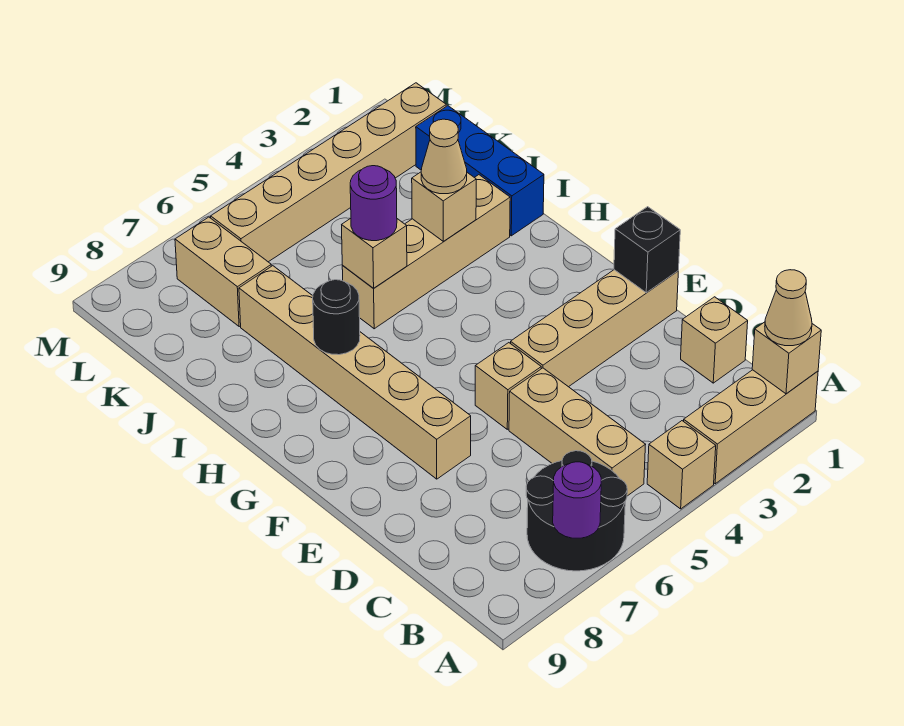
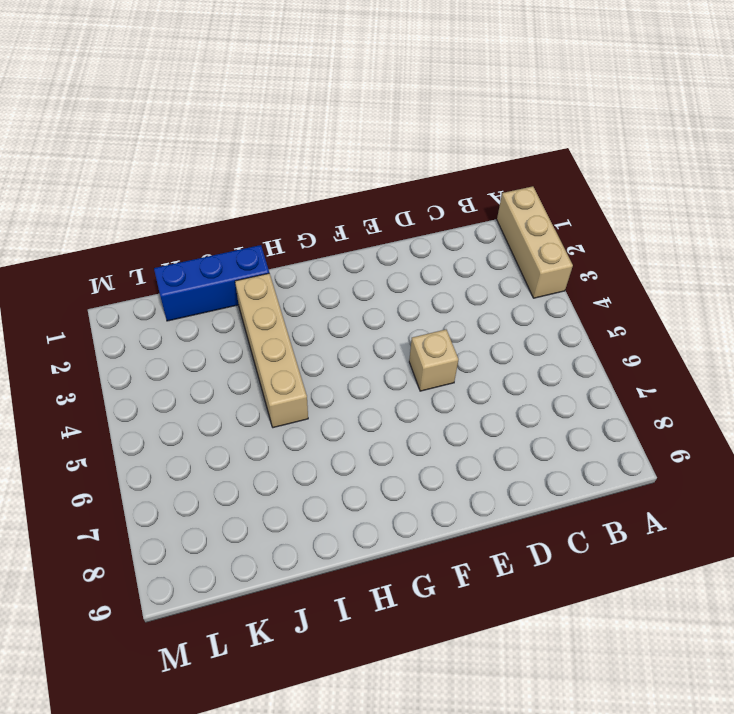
none -> tan brick A4 level 1
none -> black round brick A6:B7 level 1
none -> tan brick B5:D5 level 1

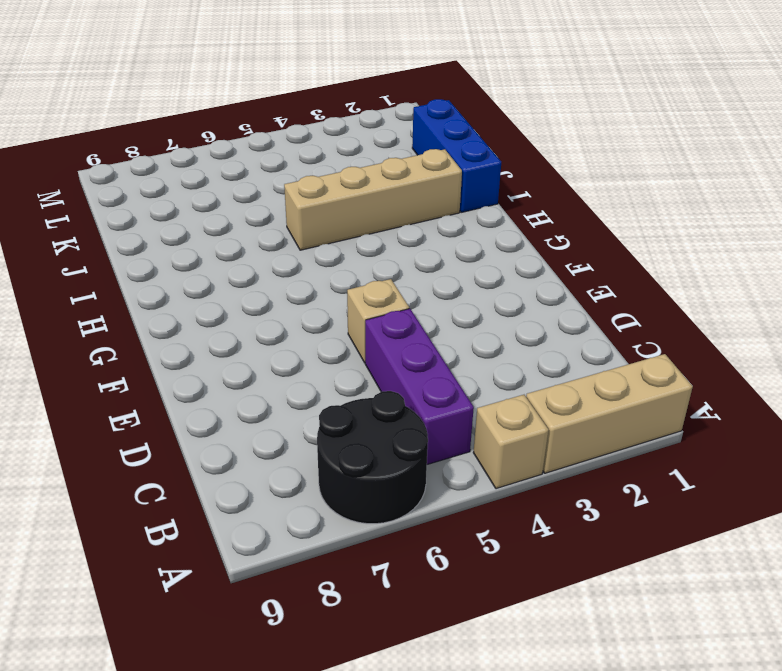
purple brick B5:D5 level 1 -> tan brick B5:D5 level 1
none -> tan brick C1 level 1
none -> tan brick E1:E4 level 1
none -> tan brick E7:J7 level 1

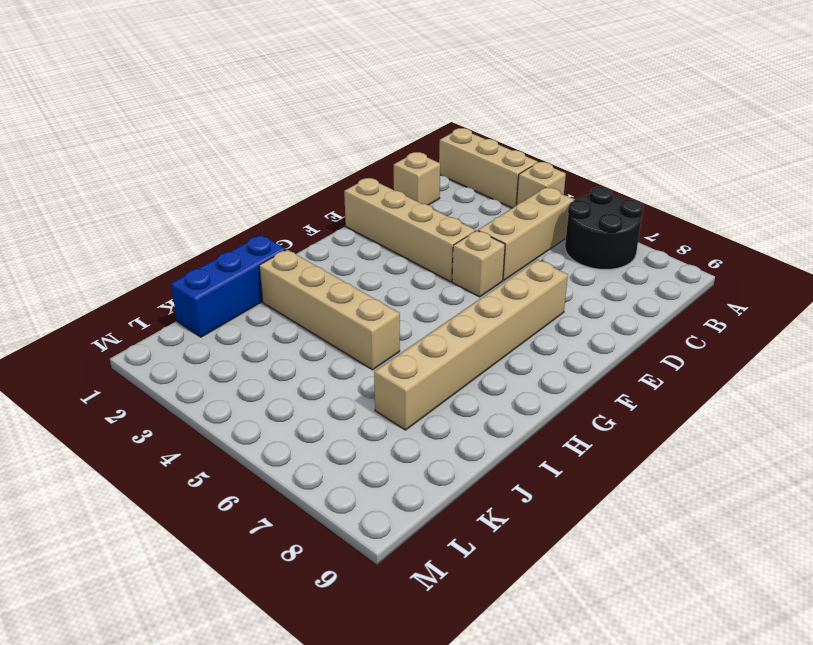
none -> tan brick K7:L7 level 1
none -> tan brick L1:L6 level 1
none -> tan brick A1 level 2

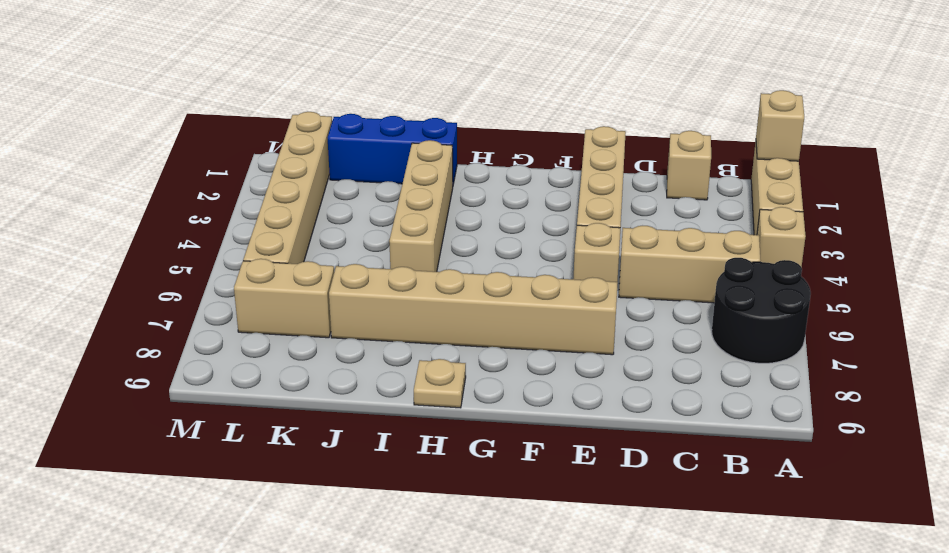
tan plate H9 level 1 -> none
none -> purple round brick A7 level 2
none -> black brick E1 level 2
none -> black round brick H7 level 2

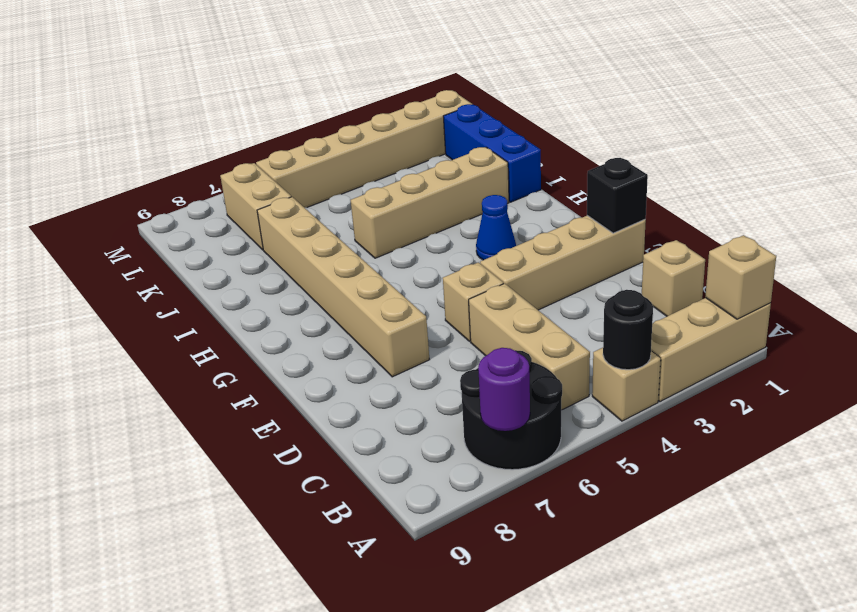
black round brick A4 level 2 -> black round brick H7 level 2
blue cone G3 level 1 -> none
none -> tan brick I3 level 2
none -> tan brick I5 level 2
none -> tan cone A1 level 3

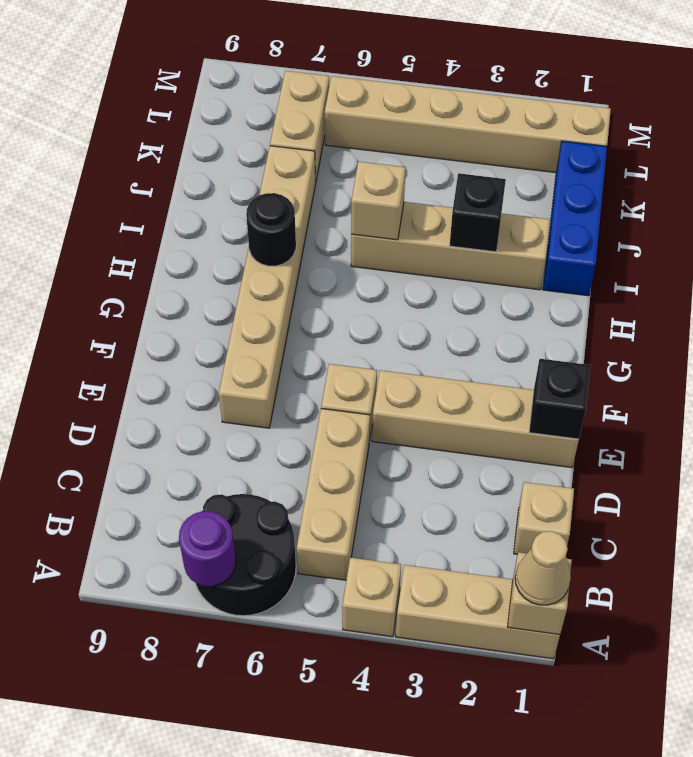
black brick I3 level 2 -> tan brick I3 level 2
none -> tan cone I3 level 3
none -> purple round brick I5 level 3

